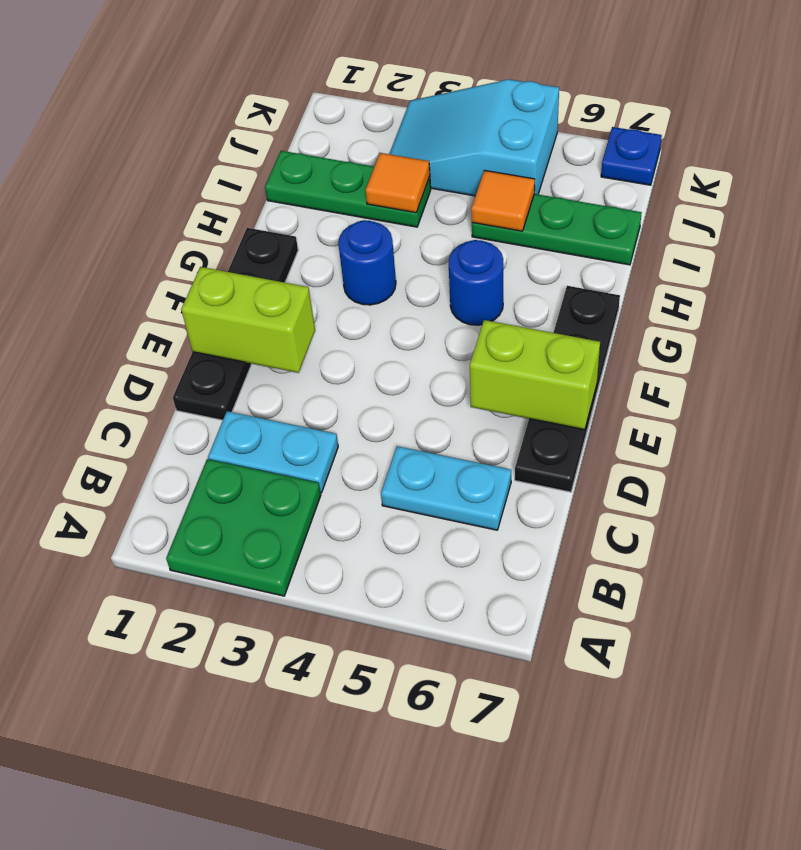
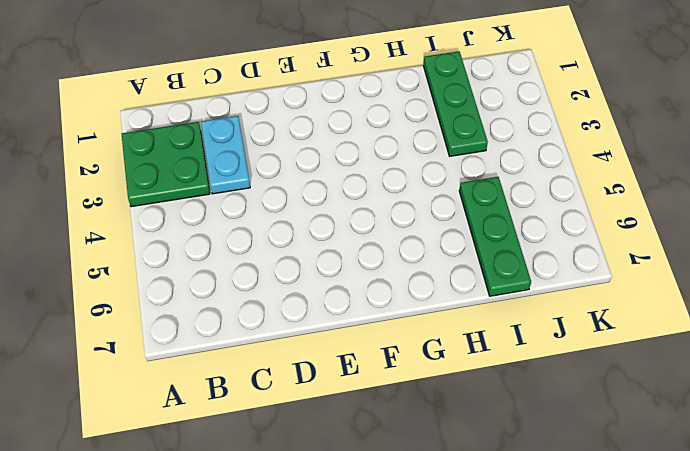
none -> cyan plate C5:C6 level 1
none -> black plate D1:G1 level 1
none -> black plate D7:G7 level 1

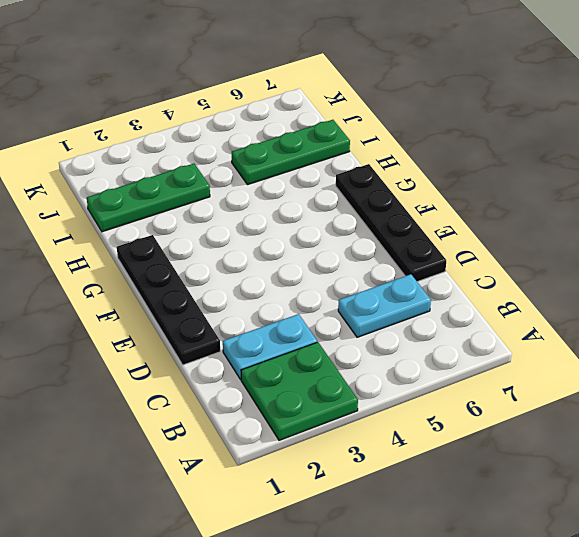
none -> blue round brick G3 level 1
none -> blue round brick G5 level 1
none -> cyan slope J3:K5 level 1 top 5

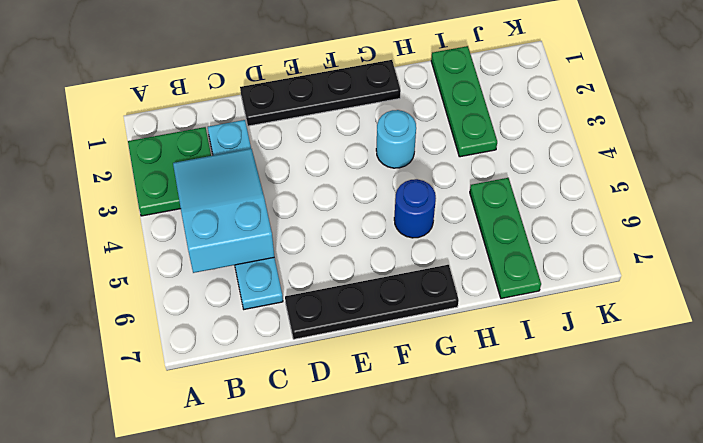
cyan slope B3:C5 level 2 top 5 -> cyan slope J3:K5 level 1 top 5
cyan round brick G3 level 1 -> blue round brick G3 level 1
none -> blue plate K7 level 1
none -> lime brick E1:E2 level 2
none -> lime brick E6:E7 level 2

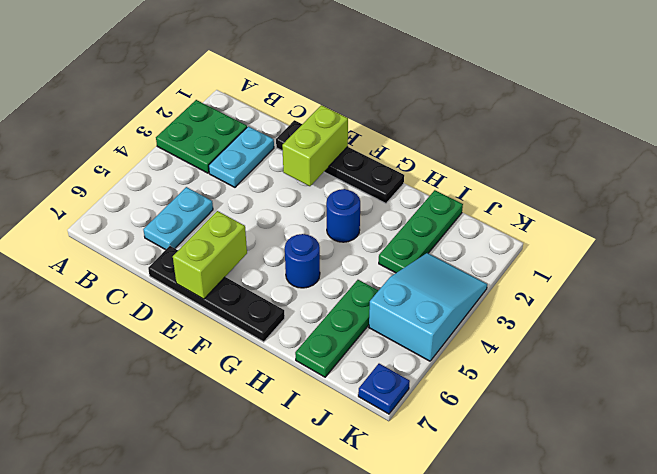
none -> orange tile I3 level 2
none -> orange tile I5 level 2

